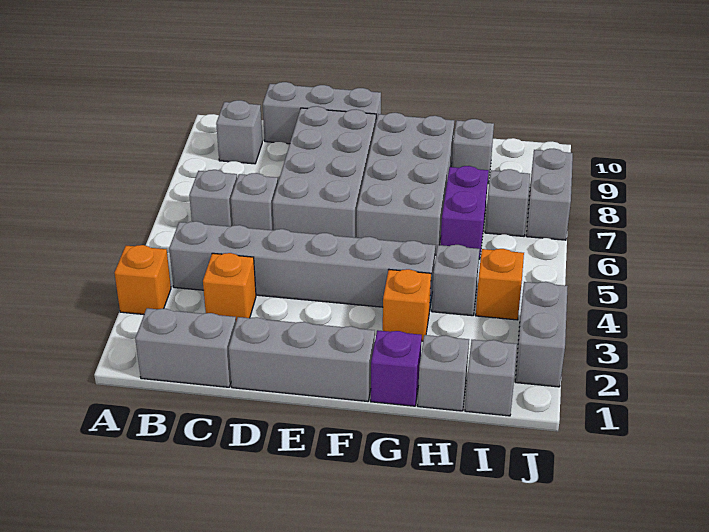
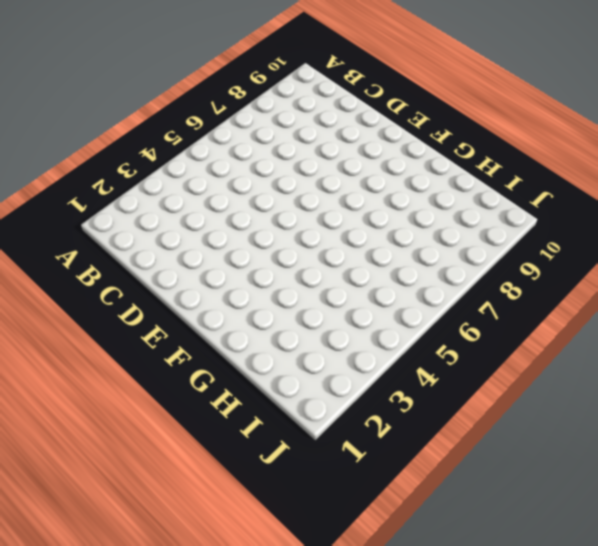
none -> orange brick A3 level 1
none -> grey brick B1:C1 level 1
none -> grey brick B4:G4 level 1

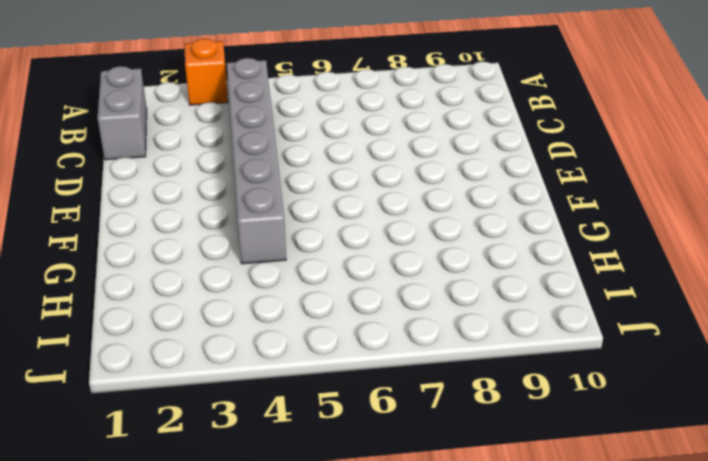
none -> grey brick B6 level 1
none -> grey brick B9 level 1
none -> orange brick C3 level 1

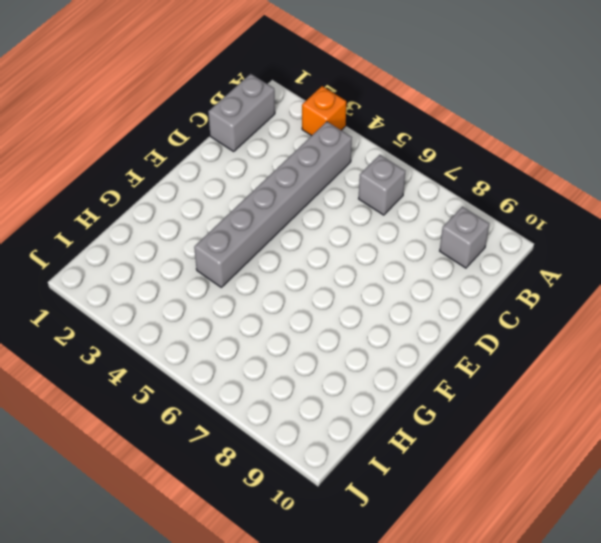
none -> orange brick C3 level 1
none -> grey brick C6 level 1
none -> grey brick C10:E10 level 1

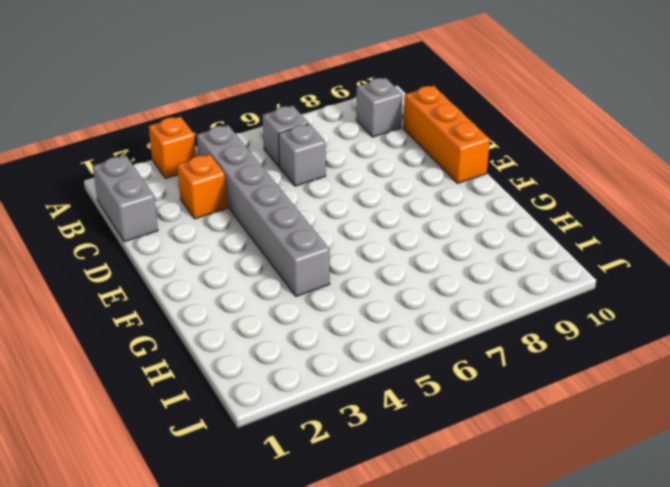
orange brick C10:E10 level 1 -> grey brick C10:E10 level 1
none -> grey brick D1:F1 level 1
none -> grey brick D6:E9 level 1
none -> grey brick F6:G9 level 1

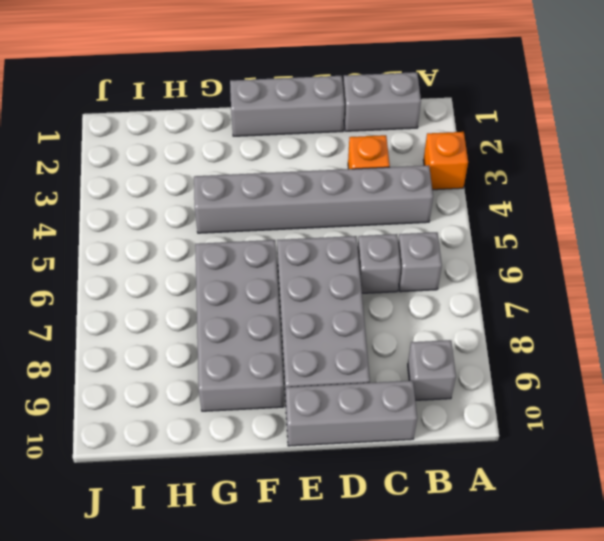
none -> purple brick G1 level 1
none -> orange brick G3 level 1
none -> grey brick H1 level 1

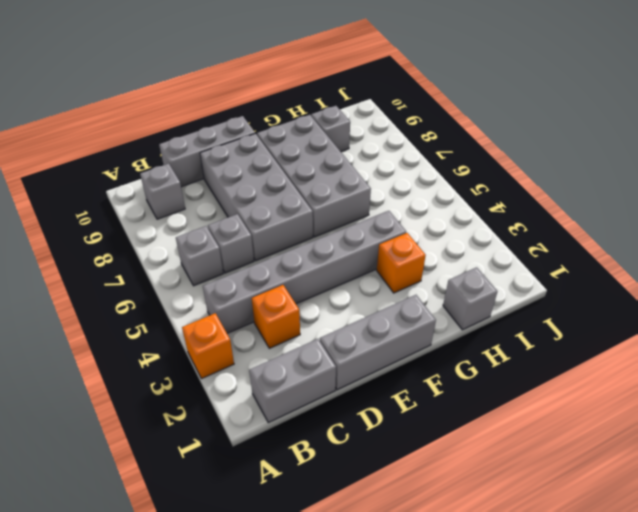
none -> purple brick G1 level 1
none -> grey brick H4 level 1
none -> purple brick H6:H7 level 1

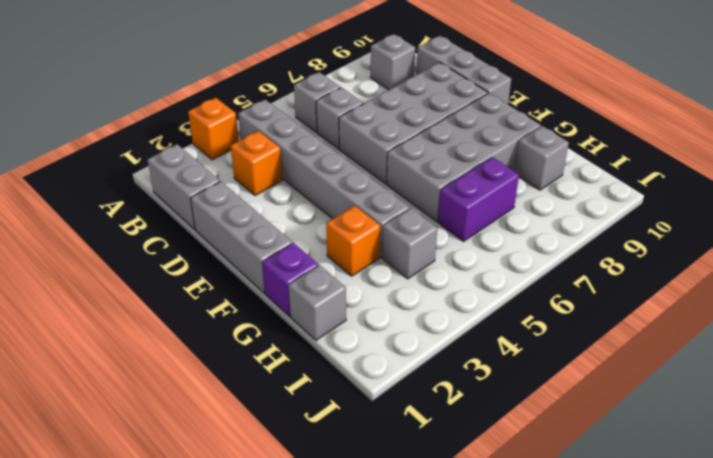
none -> grey brick I1 level 1
none -> orange brick I4 level 1
none -> grey brick I7 level 1

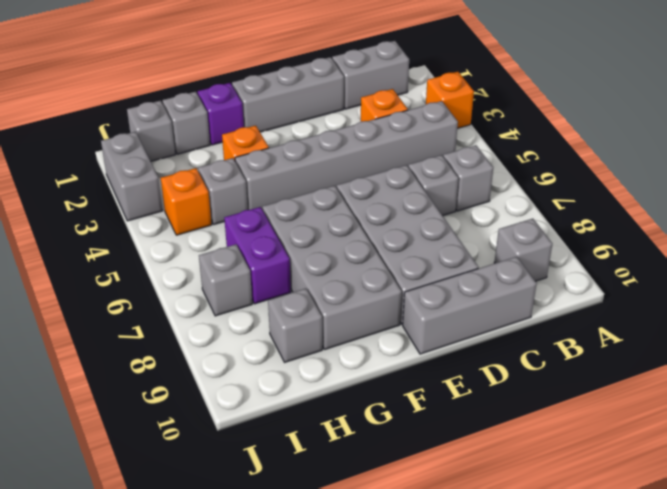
none -> grey brick J7:J8 level 1

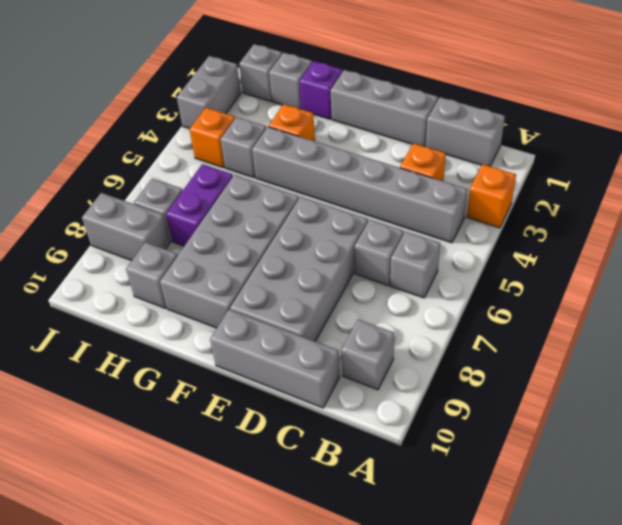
grey brick I8:J8 level 1 -> grey brick J7:J8 level 1

